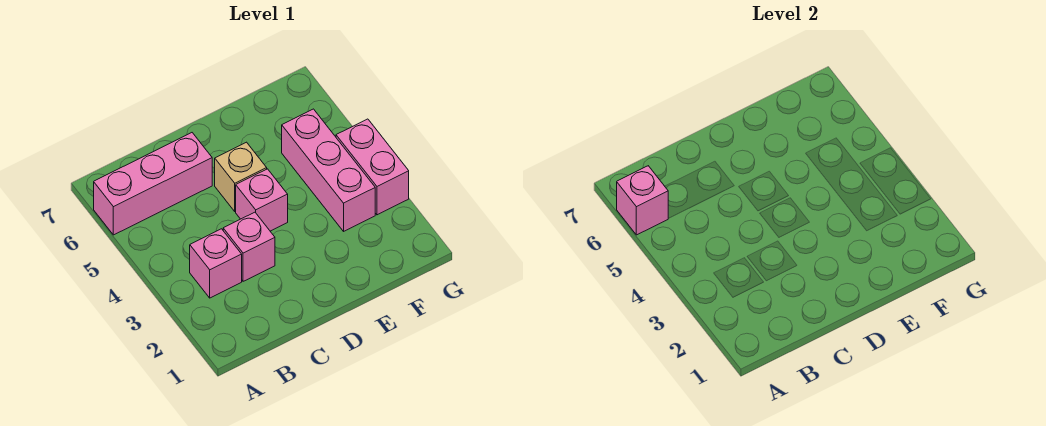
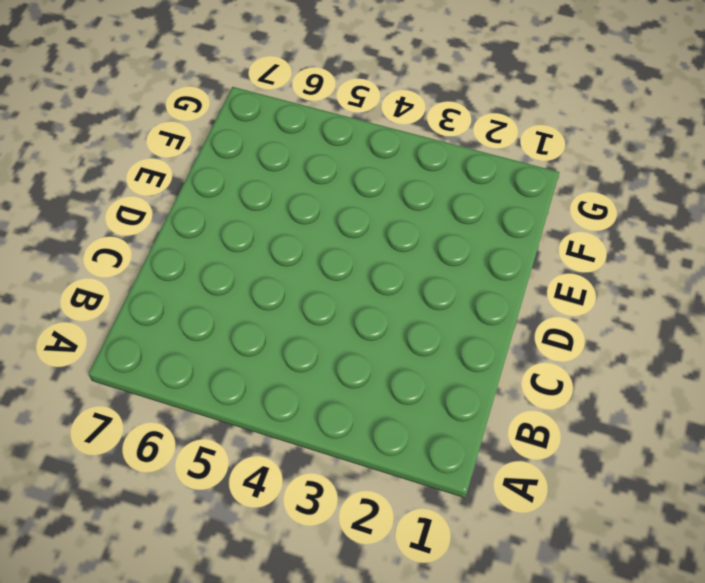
none -> pink brick A6:C6 level 1
none -> pink brick B3 level 1

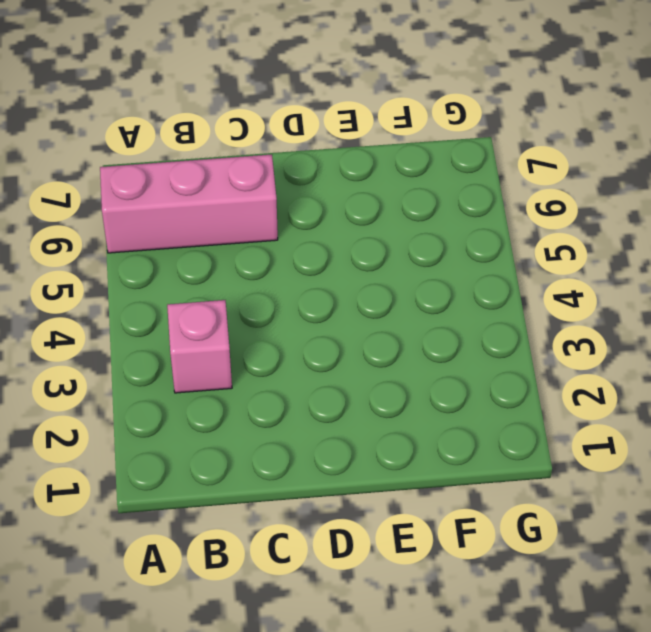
none -> pink brick C3 level 1
none -> pink brick D4 level 1

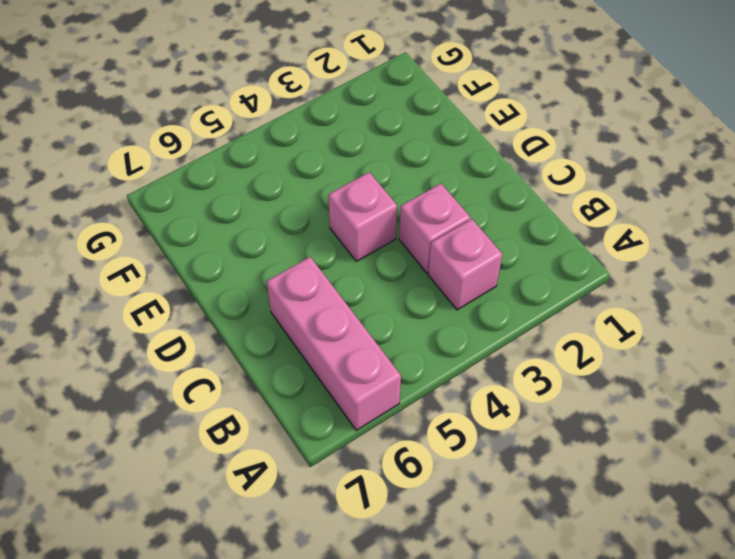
none -> tan brick D5 level 1
none -> pink brick F3:F5 level 1

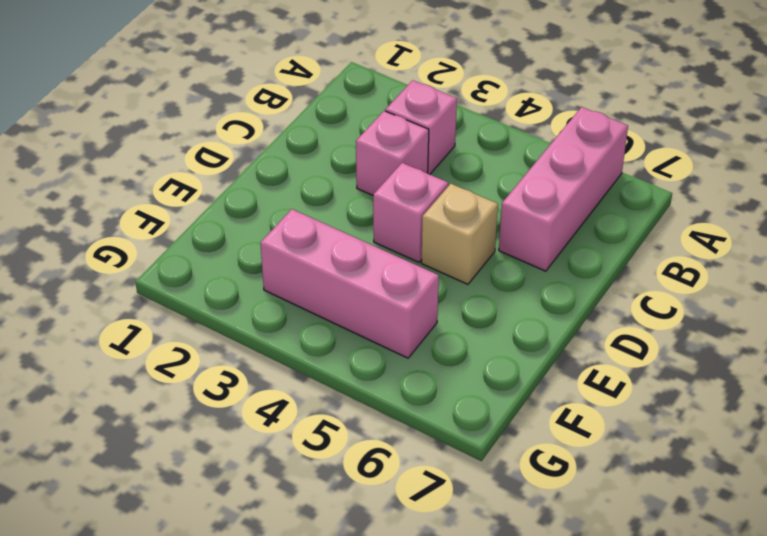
none -> pink brick G3:G4 level 1
none -> pink brick A6 level 2

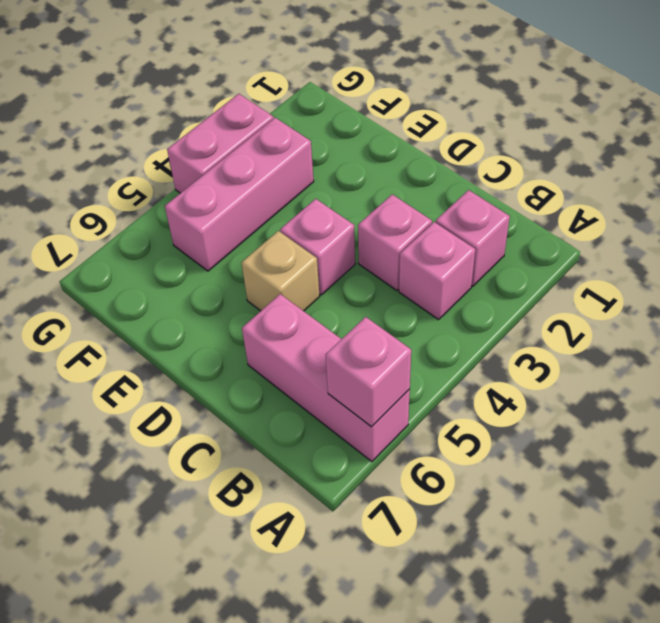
pink brick B2 level 1 -> none

